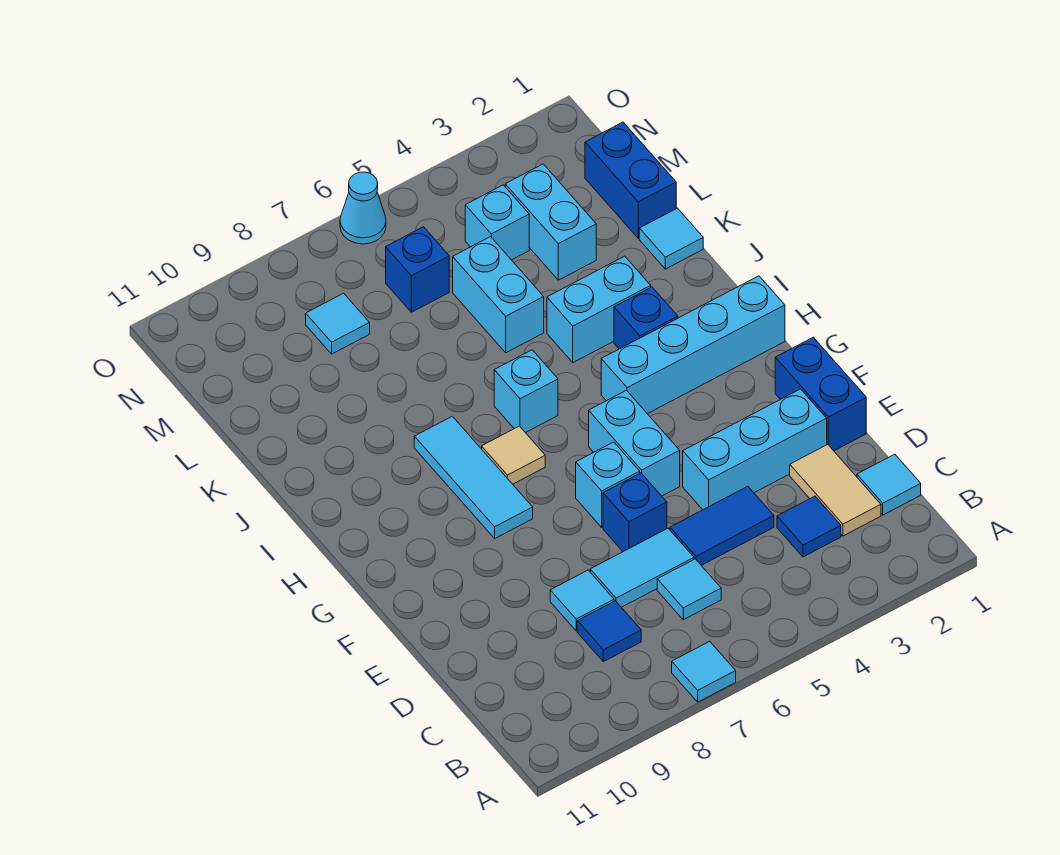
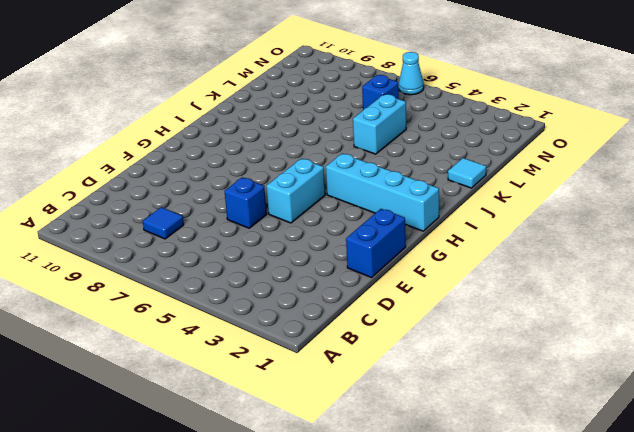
none -> cyan tile A7 level 1
none -> cyan tile C1 level 1
none -> tan tile C2:D2 level 1

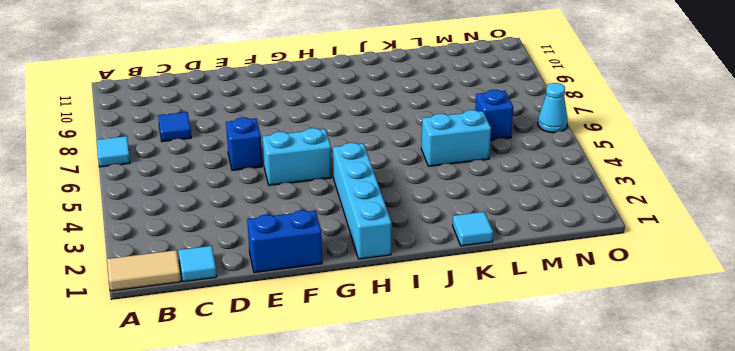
tan tile A1:B1 level 1 -> tan tile C2:D2 level 1
none -> blue tile C3 level 1
none -> cyan tile C6 level 1
none -> blue tile D4:D5 level 1

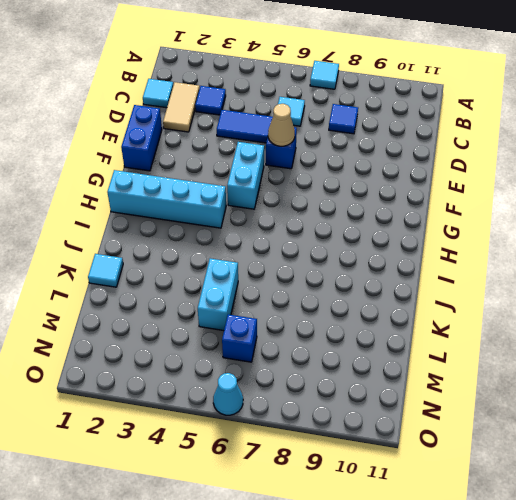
tan cone E6 level 2 -> none
none -> cyan tile D6:D7 level 1
none -> cyan tile D8 level 1
none -> cyan brick E2:E4 level 1

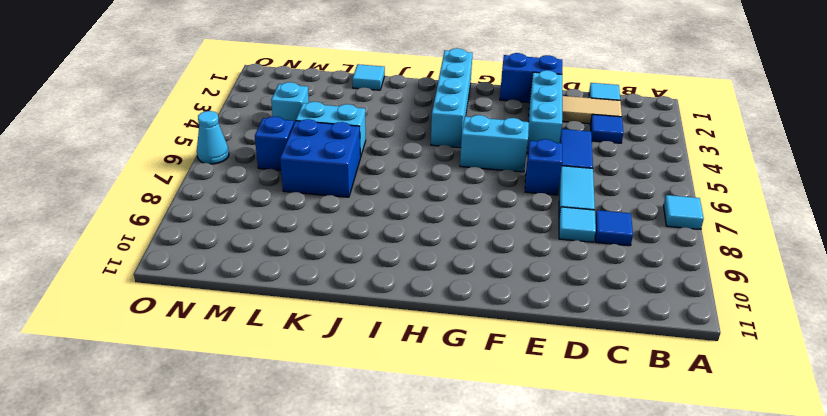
blue brick K6:L7 level 1 -> none
none -> cyan tile C6 level 1
none -> cyan brick F6 level 1
none -> cyan tile G8:I8 level 1

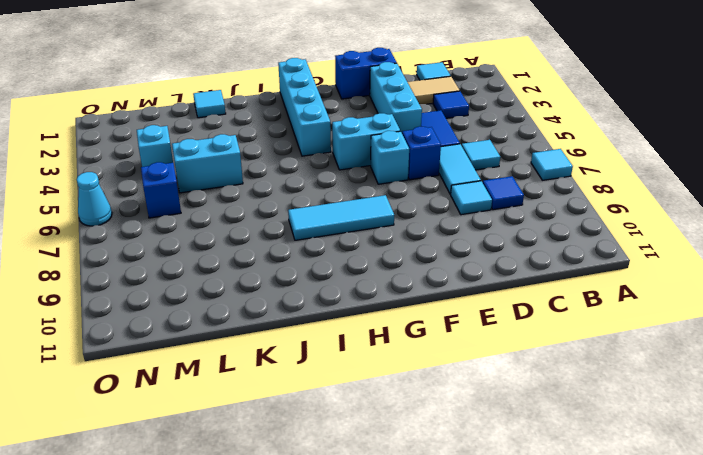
none -> tan tile H7 level 1
none -> blue brick I3 level 1
none -> cyan brick I6 level 1

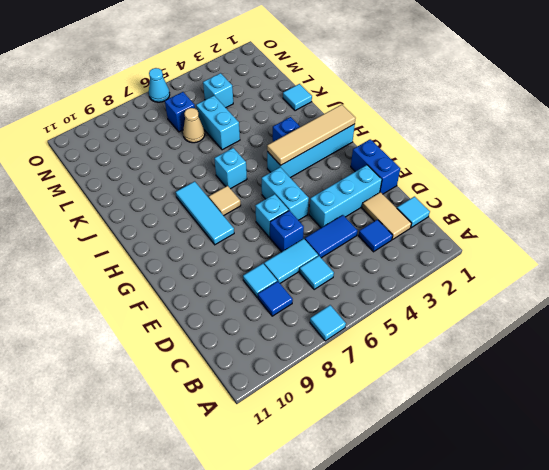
tan tile H1:H4 level 2 -> none
tan cone L6 level 1 -> none
none -> cyan brick J3:J4 level 1
none -> blue brick L1:M1 level 1
none -> cyan brick L3:M3 level 1

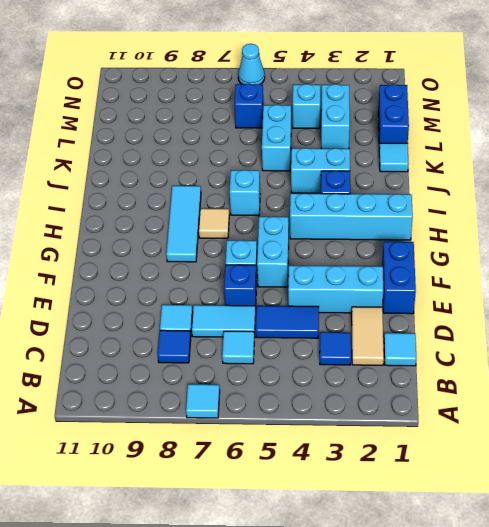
none -> cyan tile M8 level 1

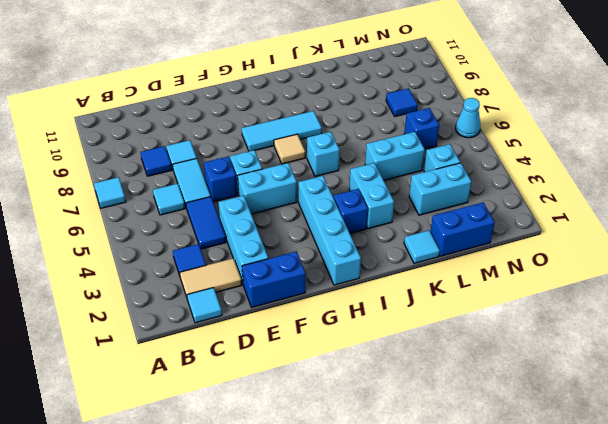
blue tile M8 level 1 -> cyan tile M8 level 1

